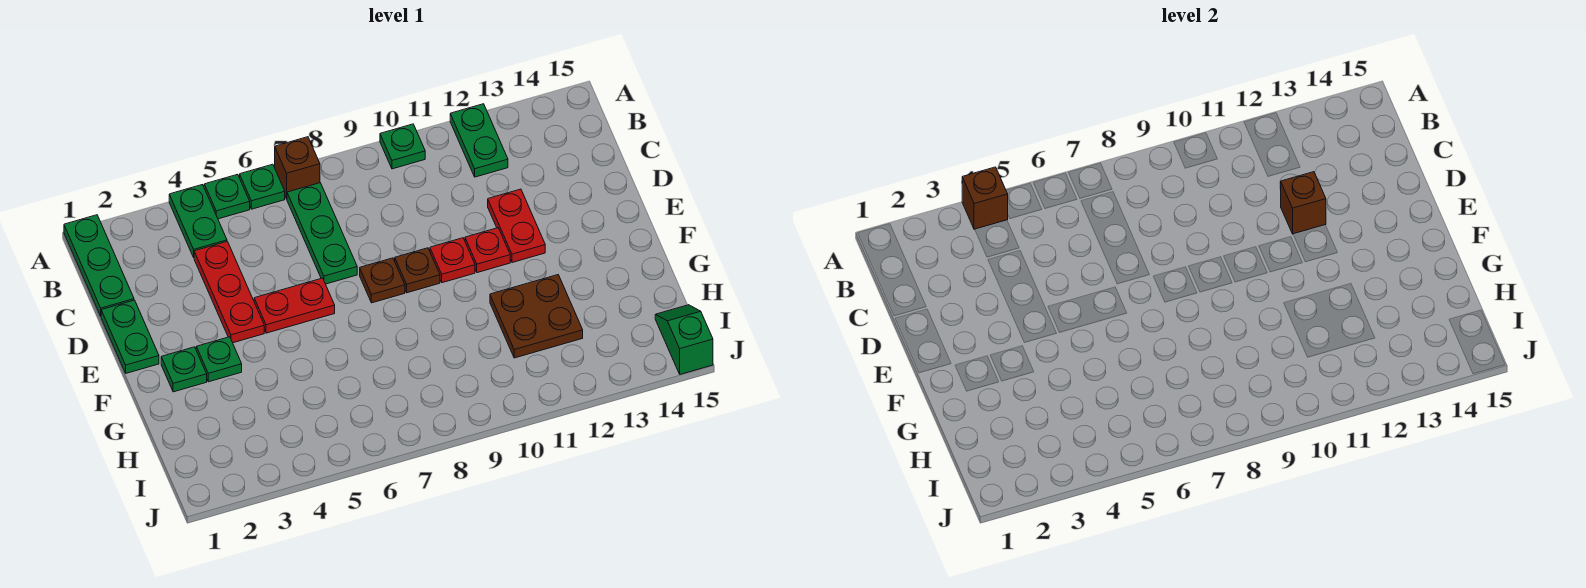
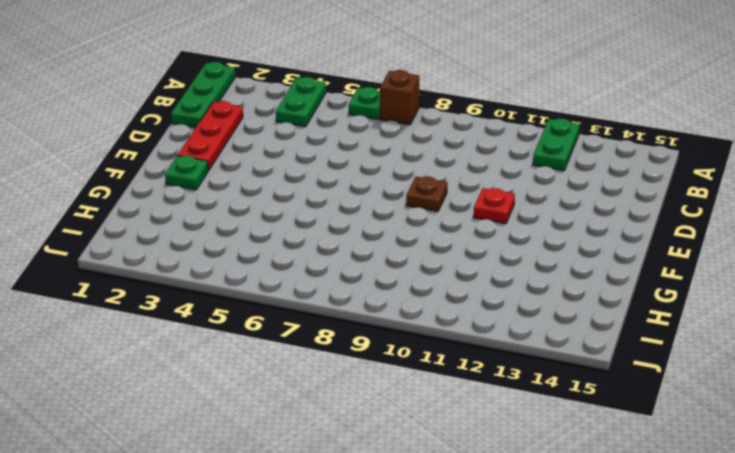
red plate C2:E2 level 1 -> red plate C4:E4 level 1
none -> green plate A5 level 1
none -> green plate A10 level 1
none -> green plate B7:D7 level 1

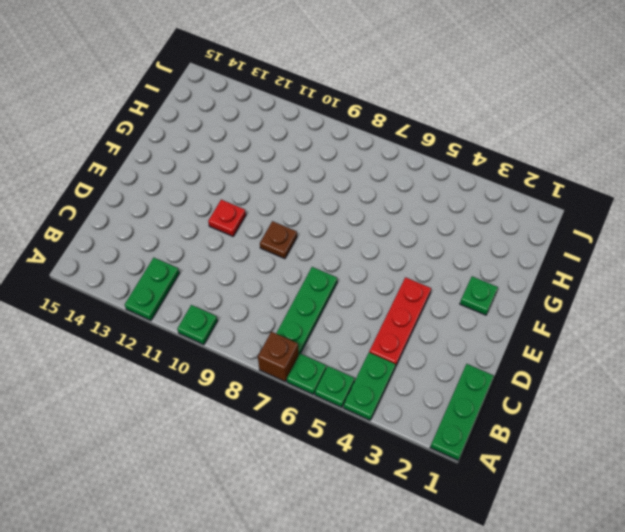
none -> green plate D1:E1 level 1
none -> red plate D12:E12 level 1
none -> red plate E5:E6 level 1

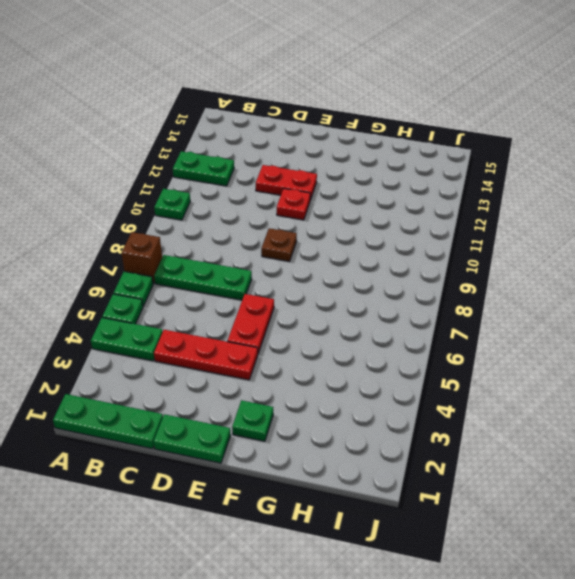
none -> brown plate E8 level 1
none -> red plate E10 level 1
none -> green plate F3 level 1

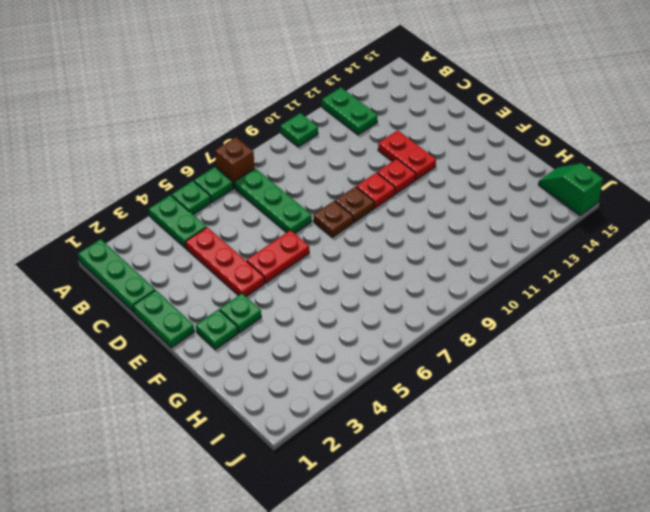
none -> brown plate G11:H12 level 1
none -> brown brick A4 level 2
none -> brown brick D12 level 2

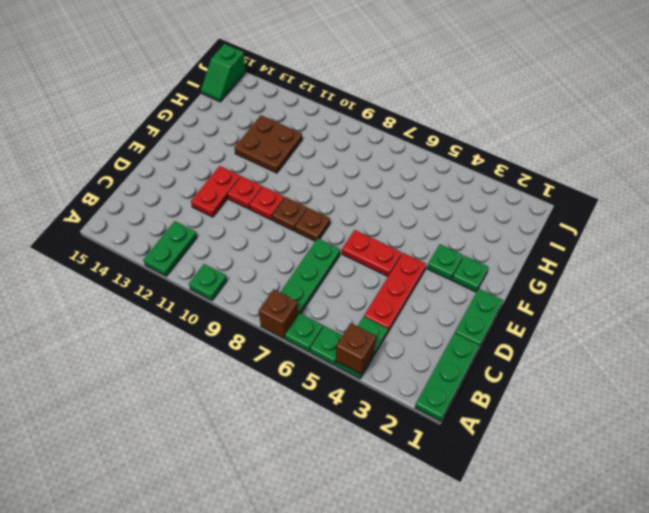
none -> brown brick D12 level 2

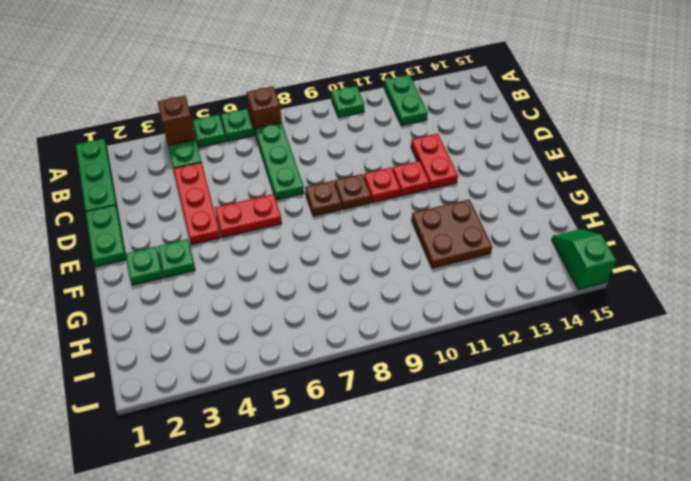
none -> brown brick D12 level 2

